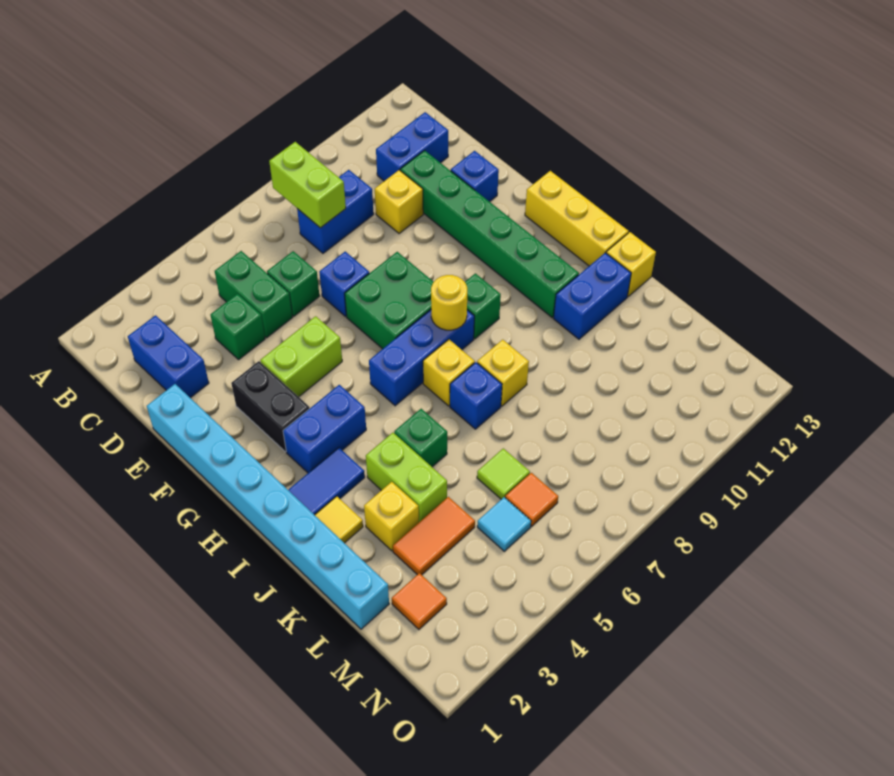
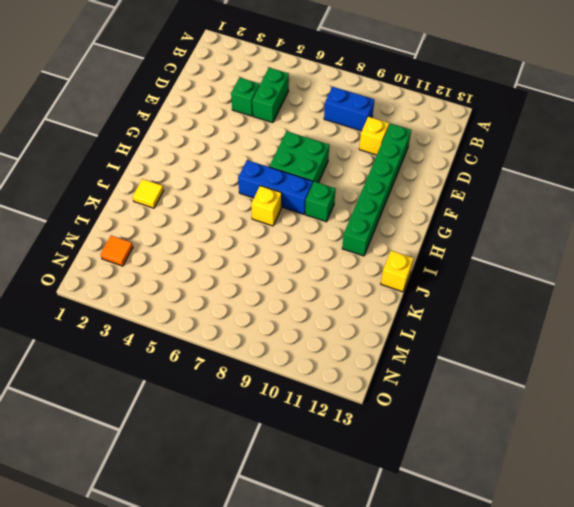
none -> blue brick C2:D2 level 1
none -> blue brick C11:C12 level 1
none -> green brick D6 level 1
none -> cyan brick E1:L1 level 1

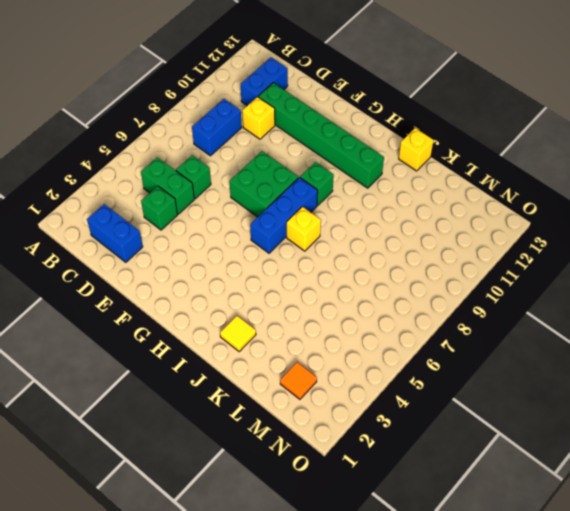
none -> cyan brick E1:L1 level 1
none -> blue brick E7 level 1
none -> blue brick E12 level 1
none -> black brick F3:G3 level 1

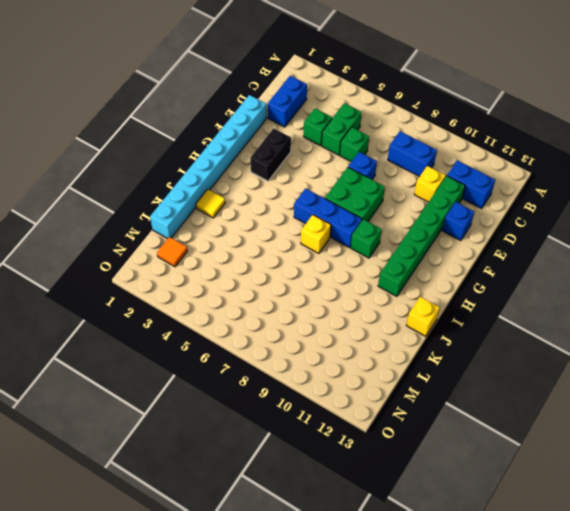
none -> lime brick F4:F5 level 1
none -> yellow brick G13:I13 level 1
none -> blue brick H3:H4 level 1
none -> blue tile I2:I3 level 1

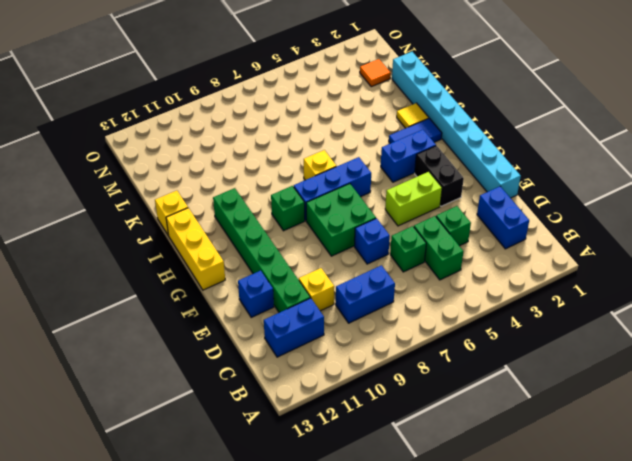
none -> lime brick J4:K4 level 1
none -> green brick J5 level 1
none -> blue brick J7 level 1
none -> yellow brick J8 level 1

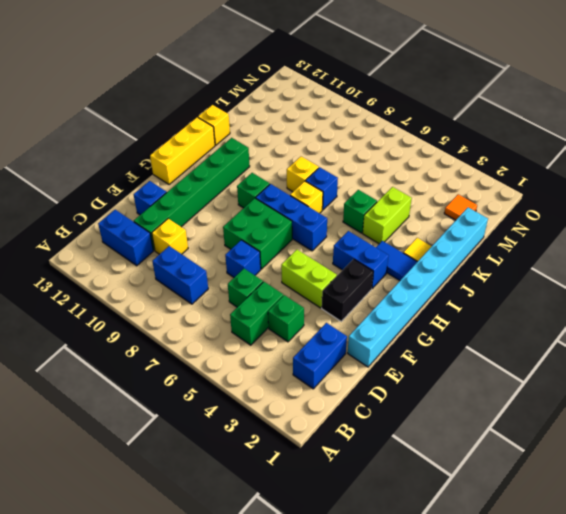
none -> blue brick J11:J12 level 1
none -> yellow brick K3 level 1
none -> orange tile L3:L4 level 1
none -> lime tile L6 level 1

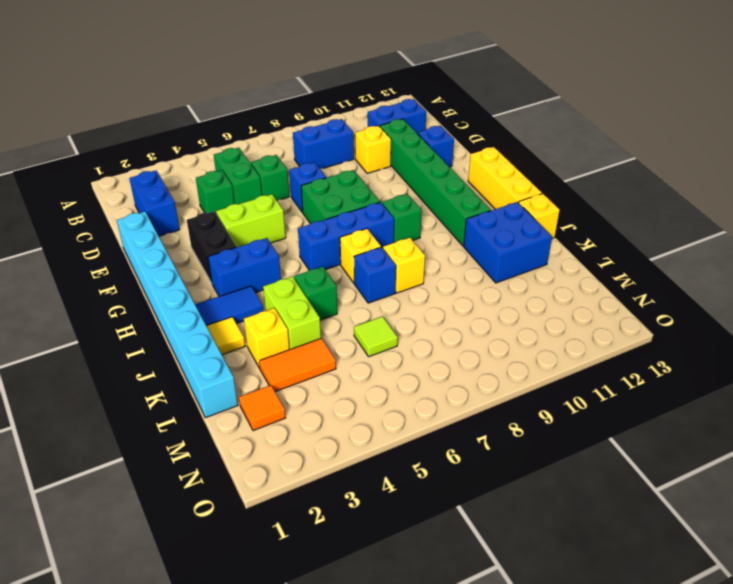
blue brick J11:K12 level 1 -> blue brick J11:J12 level 1
none -> cyan tile M5 level 1
none -> orange tile M6 level 1
none -> lime brick B8:C8 level 2
none -> yellow round brick H8 level 2

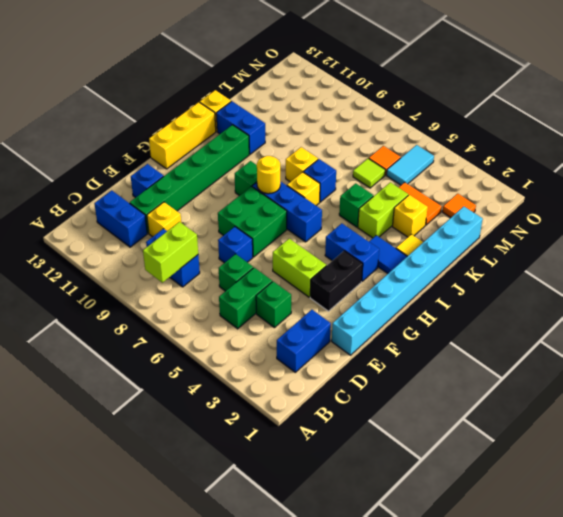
cyan tile M5:N5 level 1 -> cyan tile M5 level 1

